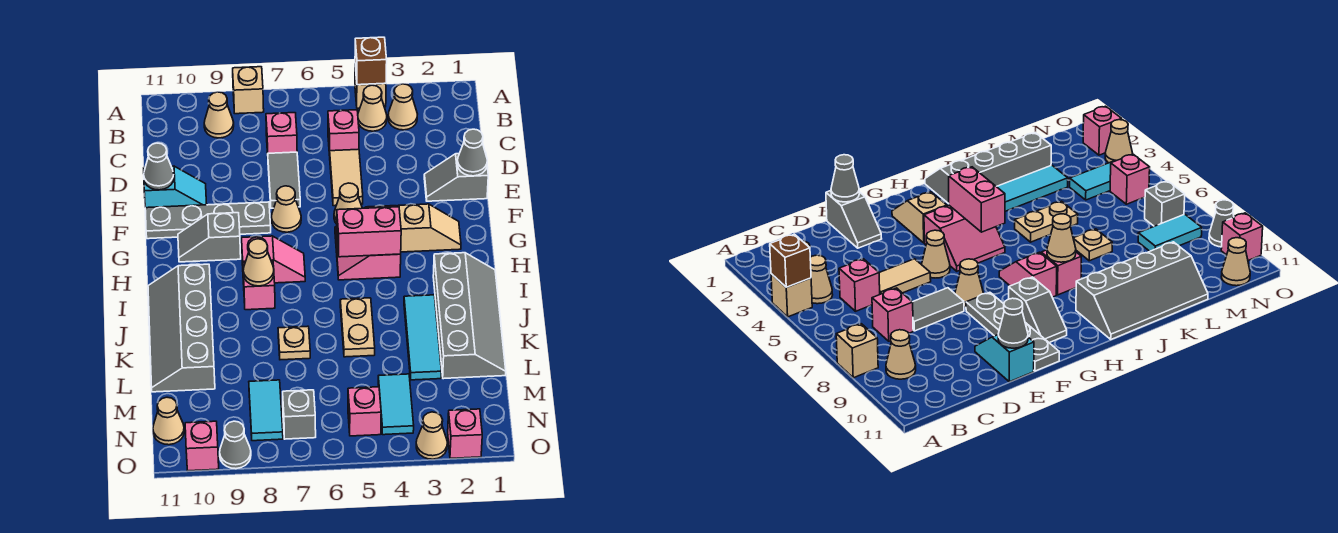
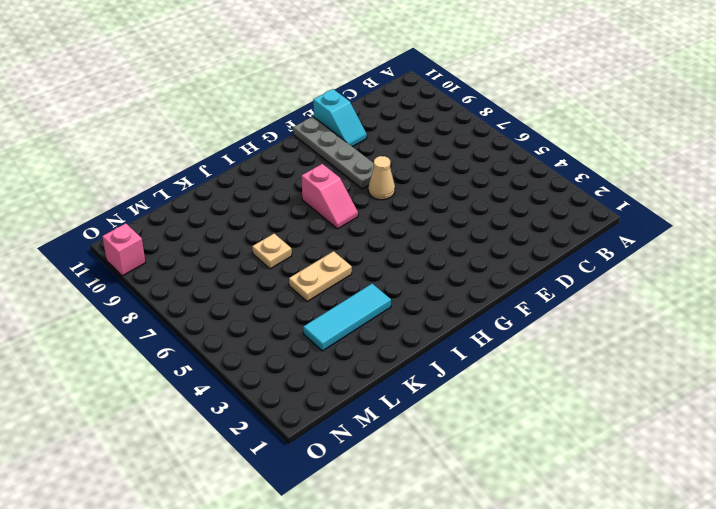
none -> tan brick A4 level 1
none -> tan brick A8 level 1
none -> tan cone B3 level 1
none -> tan cone B4 level 1

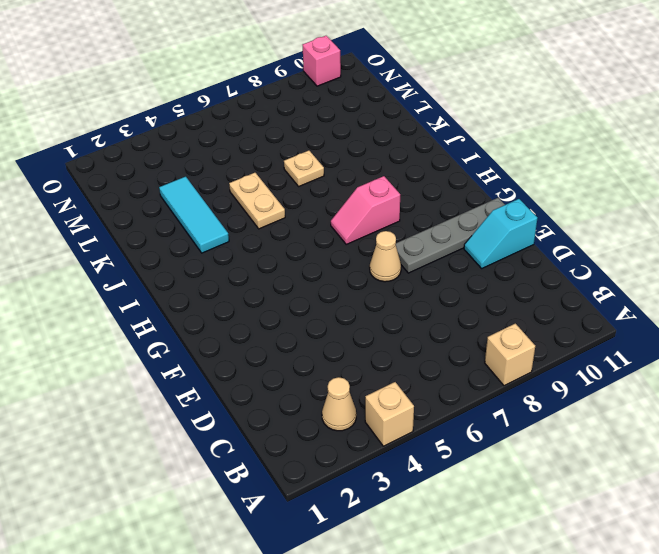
none -> tan cone B4 level 1
none -> tan cone B9 level 1
none -> pink brick C5 level 1
none -> pink brick C7 level 1

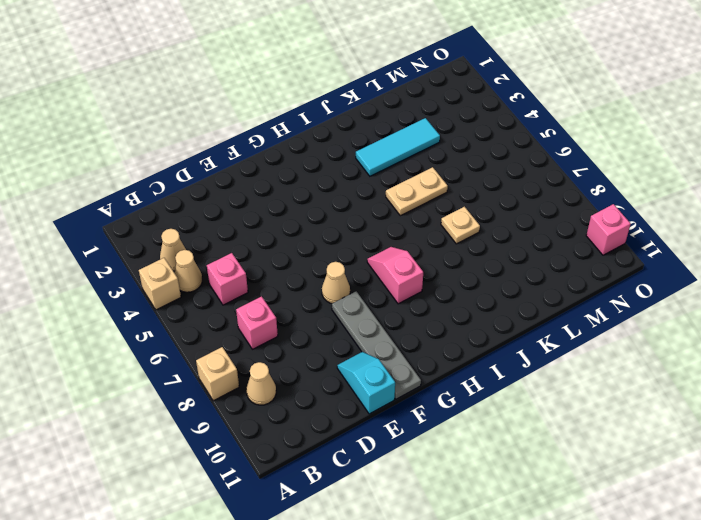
none -> tan tile D5:E5 level 1
none -> grey tile D7:E7 level 1
none -> grey slope E1:E2 level 1 top 1
none -> tan cone F5 level 1

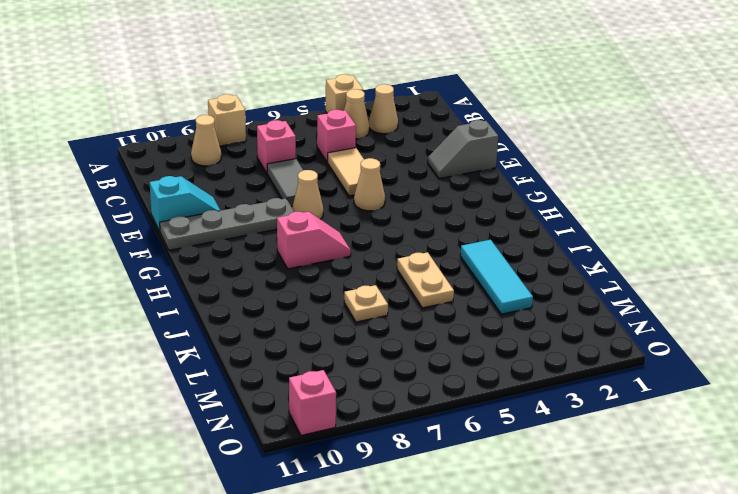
none -> tan slope G2:G3 level 1 top 3
none -> pink slope G4:H5 level 1 top 4
none -> grey slope G9:G10 level 1 top 9
none -> grey slope I1:L2 level 1 top 2

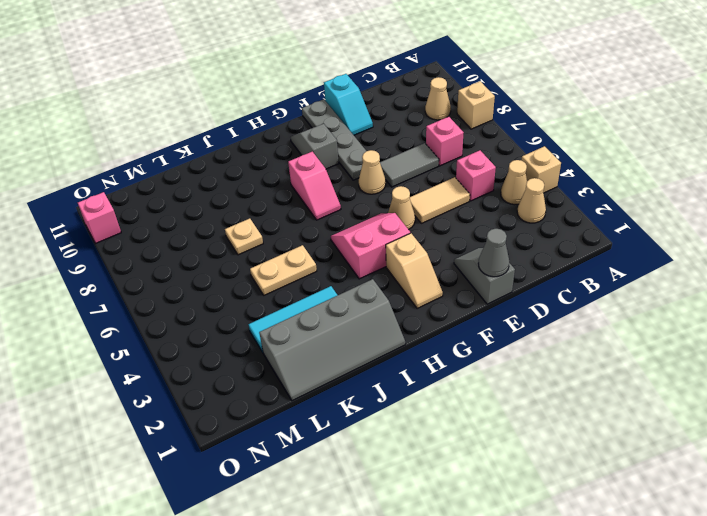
none -> pink brick I8 level 1
none -> grey slope I10:L11 level 1 top 10
none -> cyan tile M4:N4 level 1
none -> cyan tile M8:N8 level 1

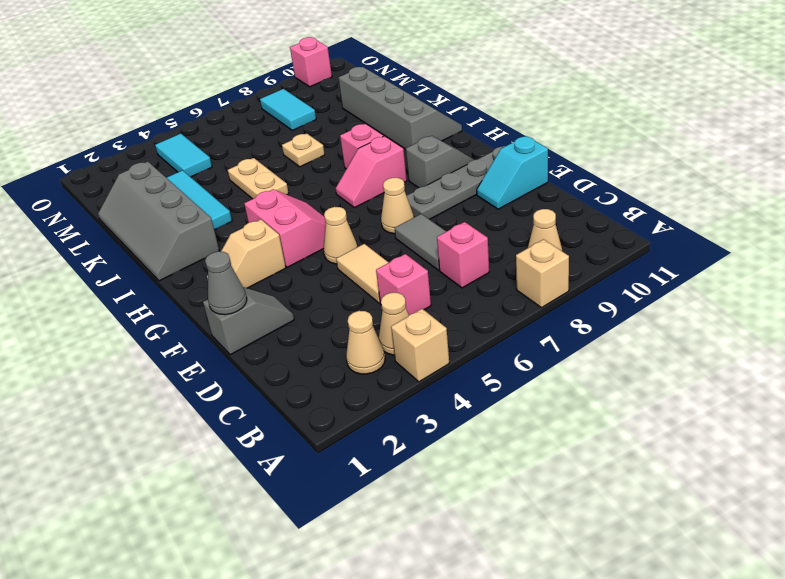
none -> pink brick N5 level 1
none -> grey brick N7 level 1
none -> tan cone N11 level 1
none -> pink brick O2 level 1

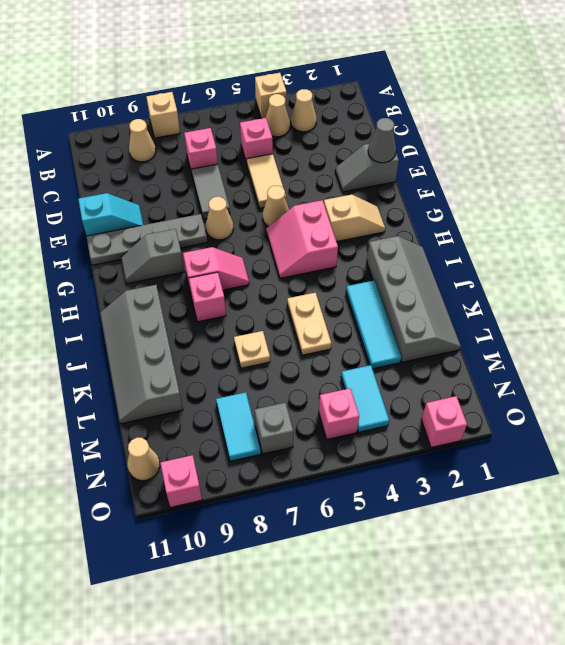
none -> tan cone O3 level 1
none -> grey cone O9 level 1
none -> brown brick A4 level 2
none -> grey cone E11 level 2

